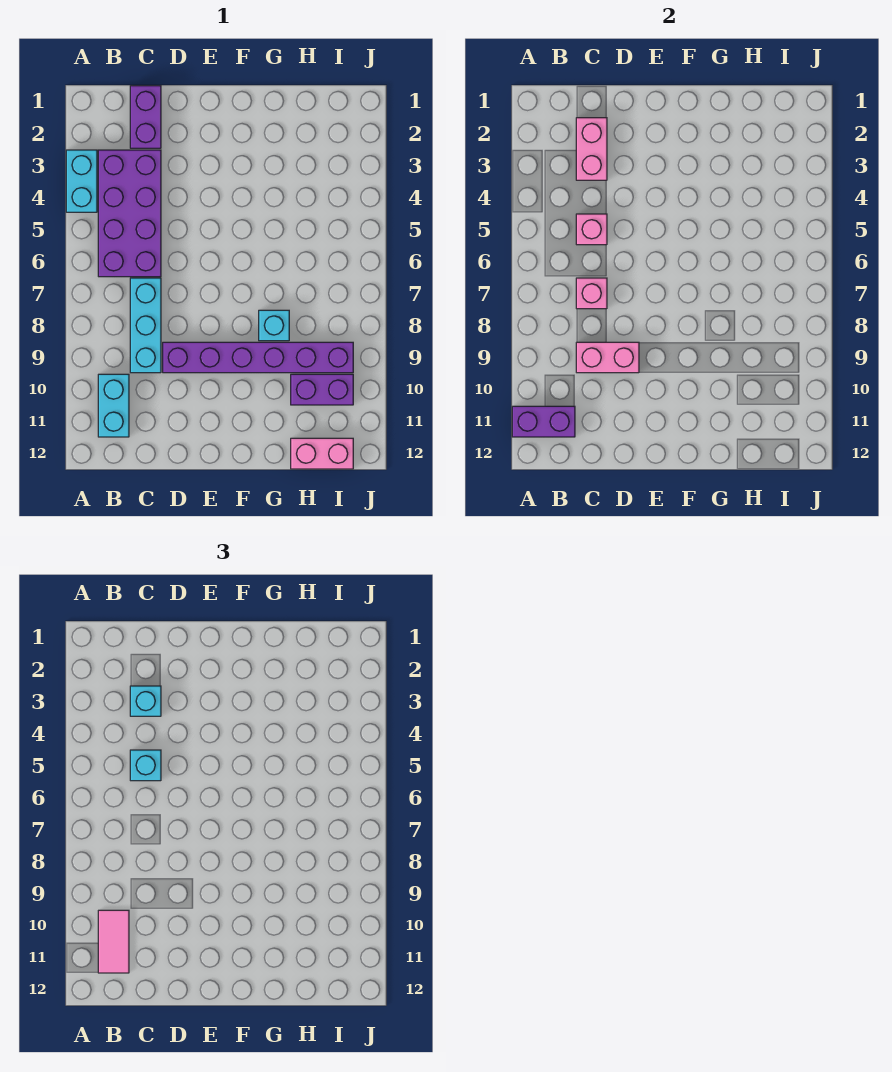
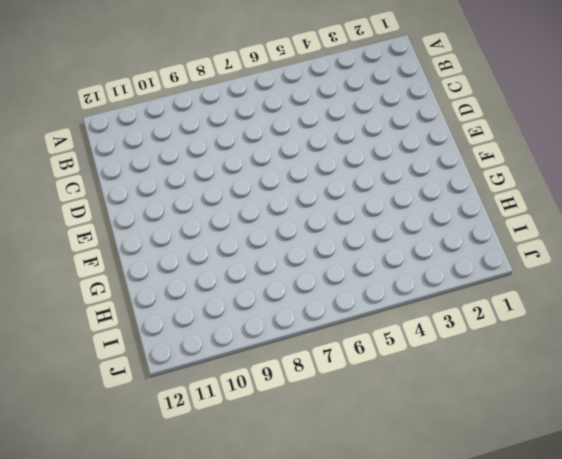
none -> cyan brick A3:A4 level 1
none -> purple brick B3:C6 level 1
none -> cyan brick B10:B11 level 1

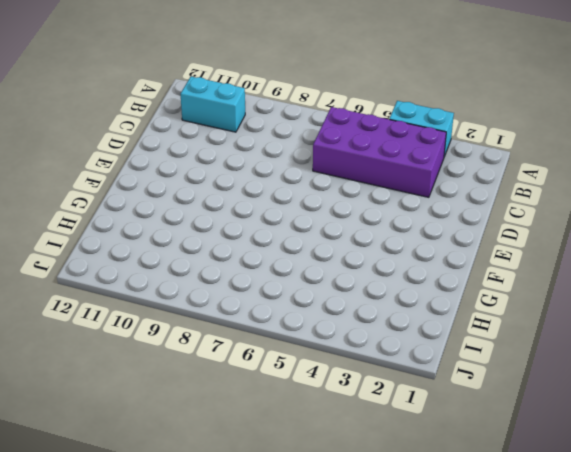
none -> purple brick C1:C2 level 1
none -> cyan brick C7:C9 level 1
none -> purple brick D9:I9 level 1

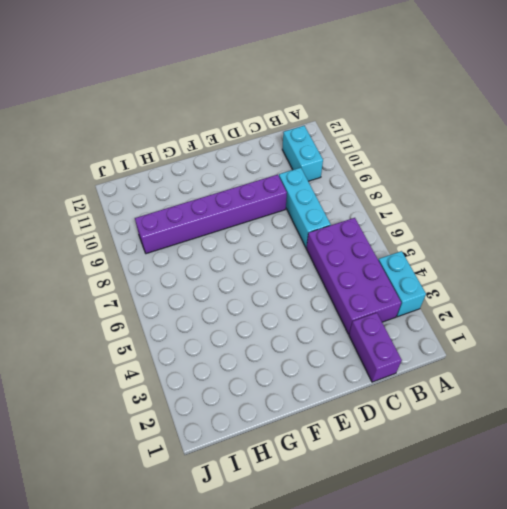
none -> cyan brick G8 level 1
none -> purple brick H10:I10 level 1
none -> pink brick H12:I12 level 1

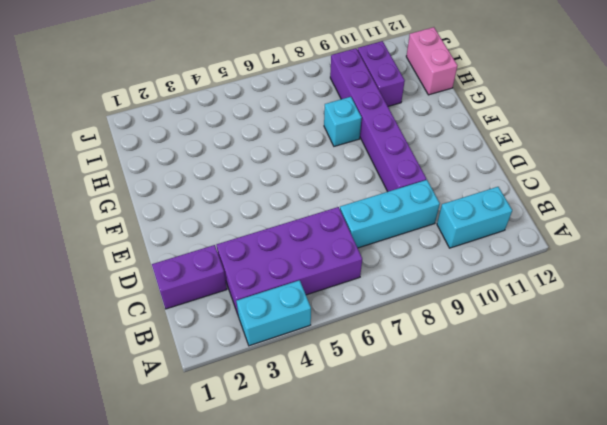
none -> purple brick A11:B11 level 2
none -> pink brick C2:C3 level 2
none -> pink brick C5 level 2

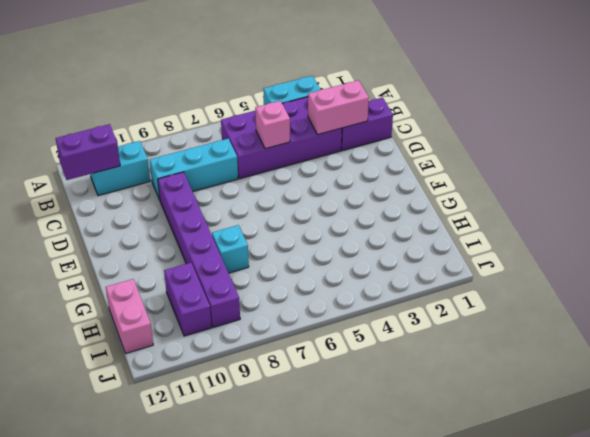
purple brick B11:B12 level 2 -> purple brick A11:B11 level 2
none -> pink brick C7 level 2
none -> pink brick C9:D9 level 2
none -> pink tile B10:B11 level 3

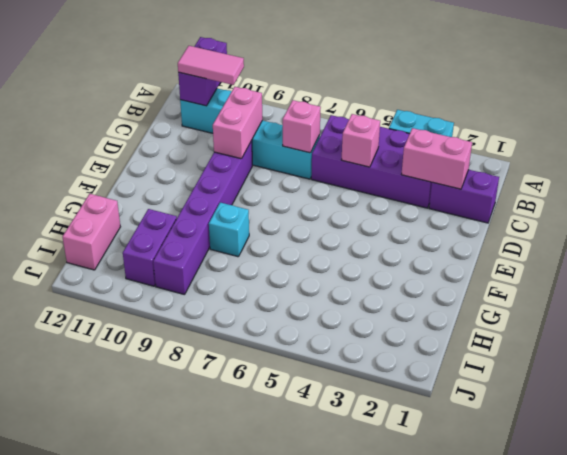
none -> cyan brick C3 level 3
none -> cyan brick C5 level 3

